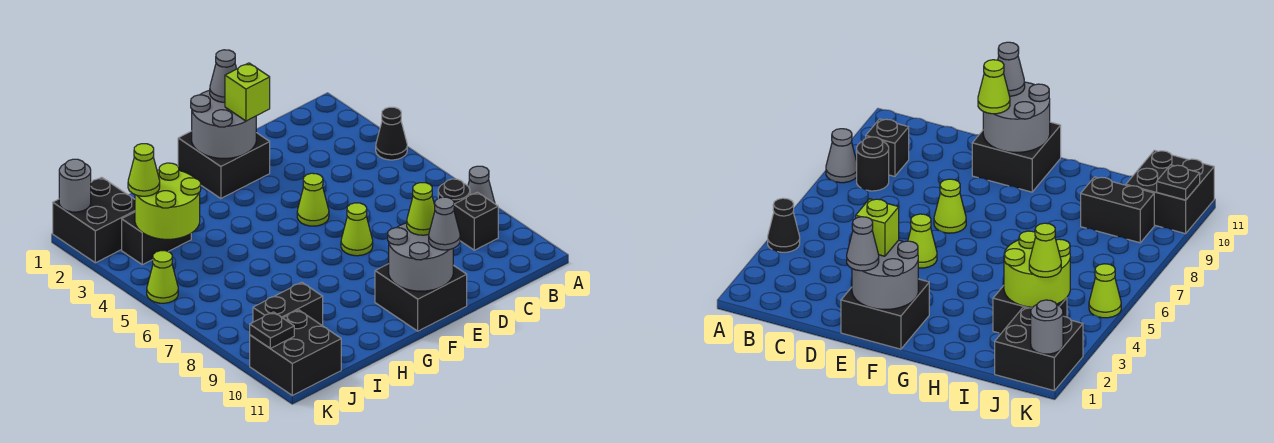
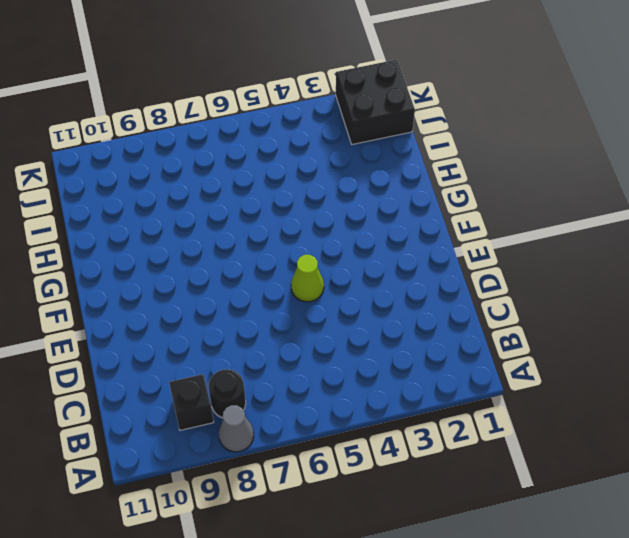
none -> black cone A4 level 1
none -> black brick E1:F2 level 1
none -> lime cone E7 level 1

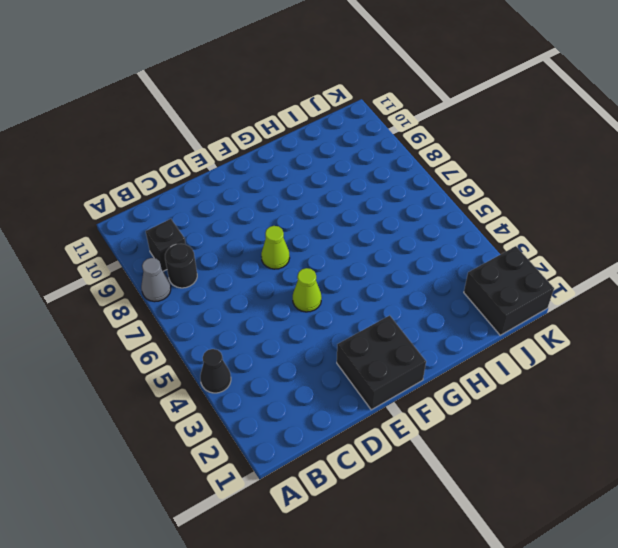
none -> black brick E10:F11 level 1
none -> black brick I3:J3 level 1
none -> black brick I9:J9 level 1

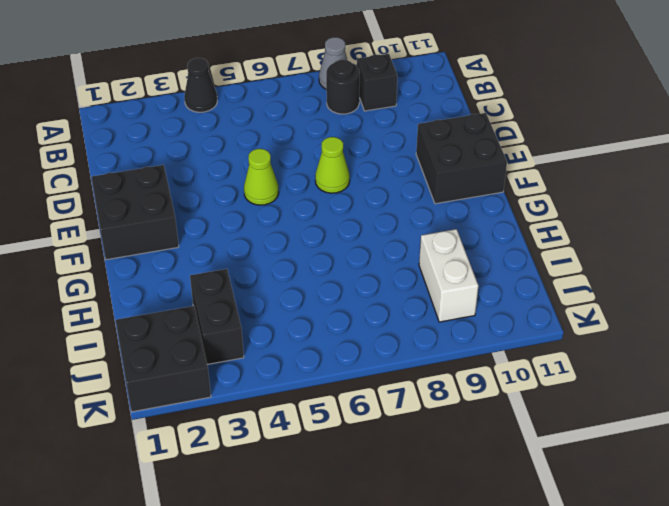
white brick I9:J9 level 1 -> black brick I9:J9 level 1
none -> black brick J10:K11 level 1
none -> lime cone K5 level 1
none -> grey round brick E1:F2 level 2

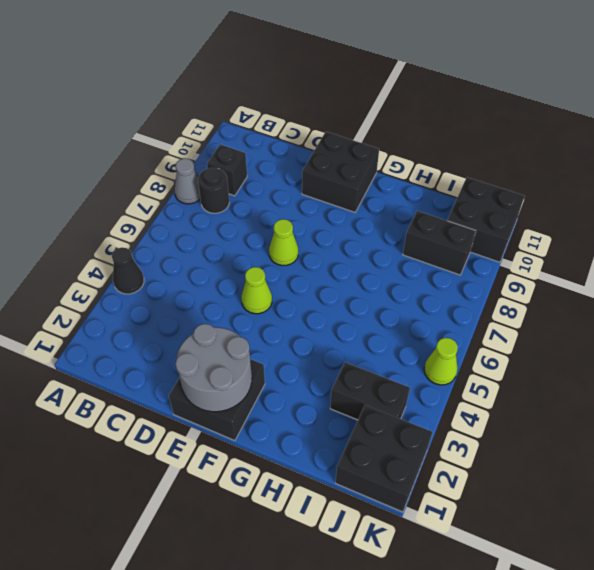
none -> grey round brick E10:F11 level 2
none -> lime round brick I3:J4 level 2
none -> grey round brick K1 level 2

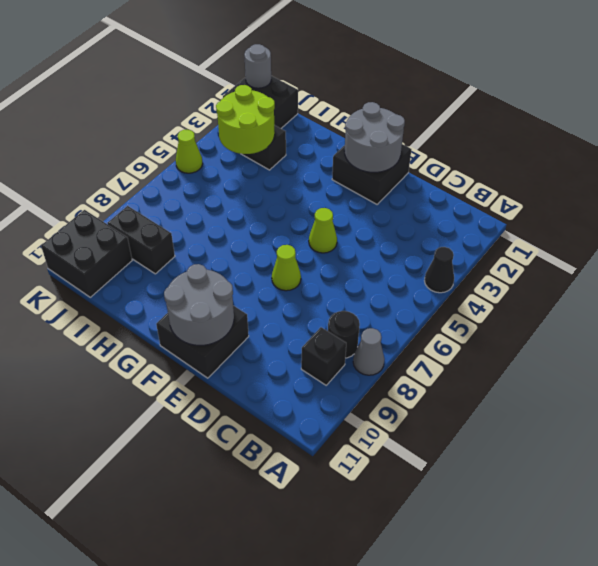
none -> black plate K10 level 2
none -> grey cone E1 level 3
none -> lime brick E2 level 3

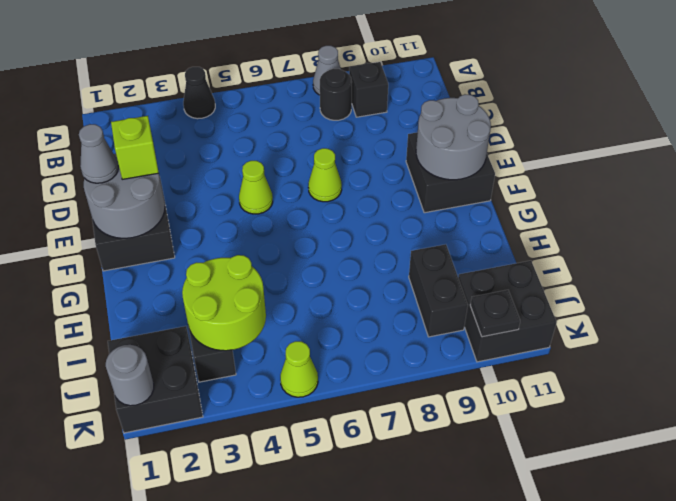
none -> lime cone E10 level 3
none -> grey cone E11 level 3
none -> lime cone J3 level 3

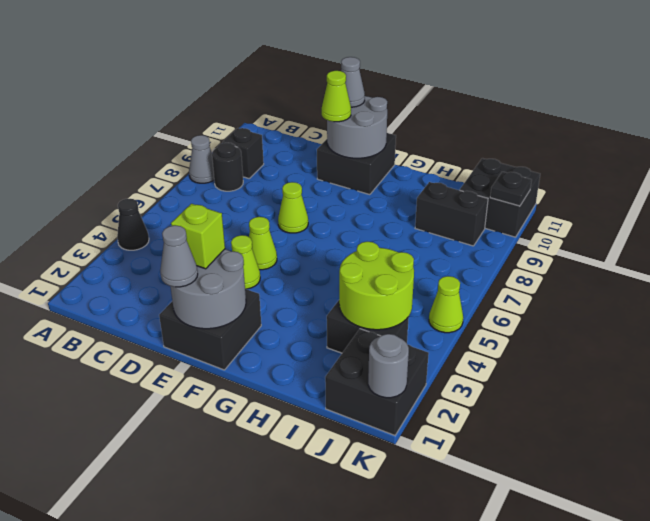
lime cone E4 level 1 -> lime cone J3 level 3

